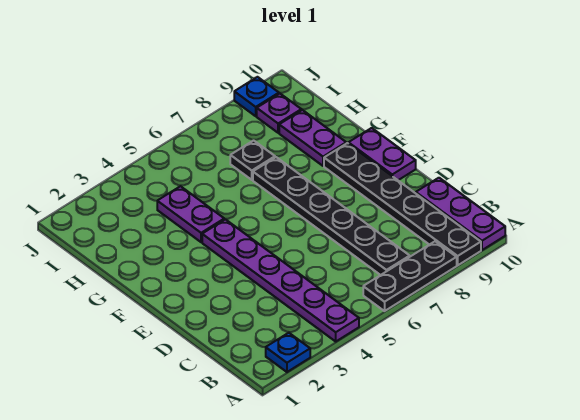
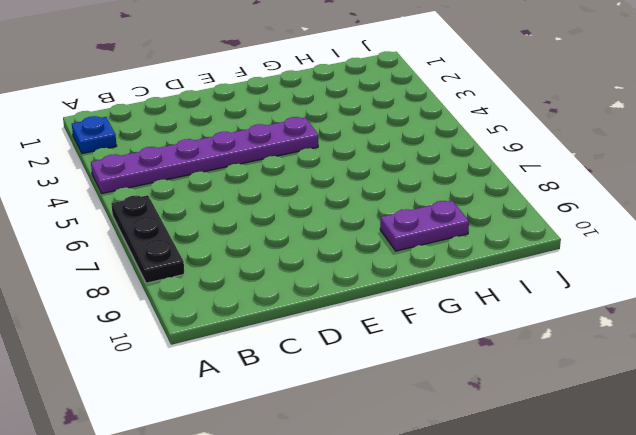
none -> black plate A9:F9 level 1
none -> purple plate A10:C10 level 1
none -> black plate B7:G7 level 1

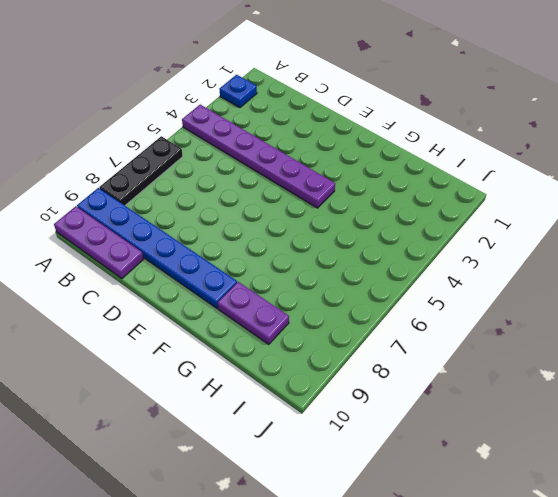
blue plate A9:F9 level 1 -> black plate A9:F9 level 1
none -> black plate B7:G7 level 1
none -> purple plate E10:F10 level 1
none -> purple plate G4:H4 level 1

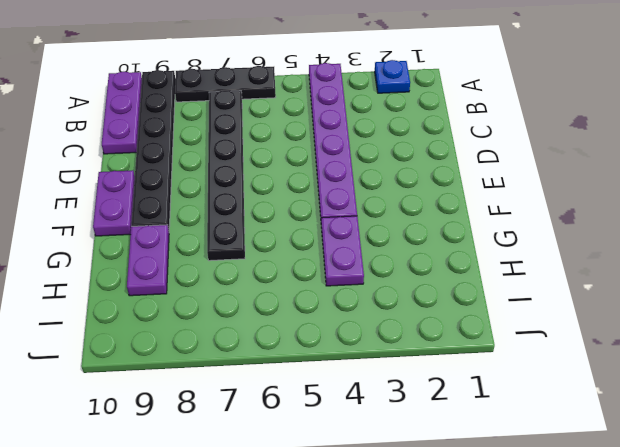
none -> black plate H7 level 1
none -> purple plate I9 level 1
none -> blue plate J9 level 1

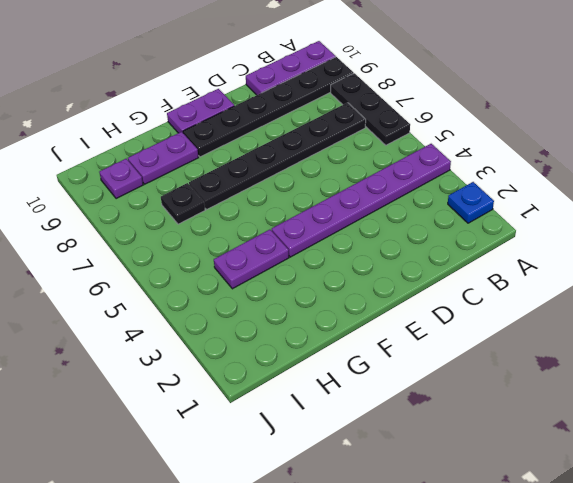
none -> blue plate J9 level 1

